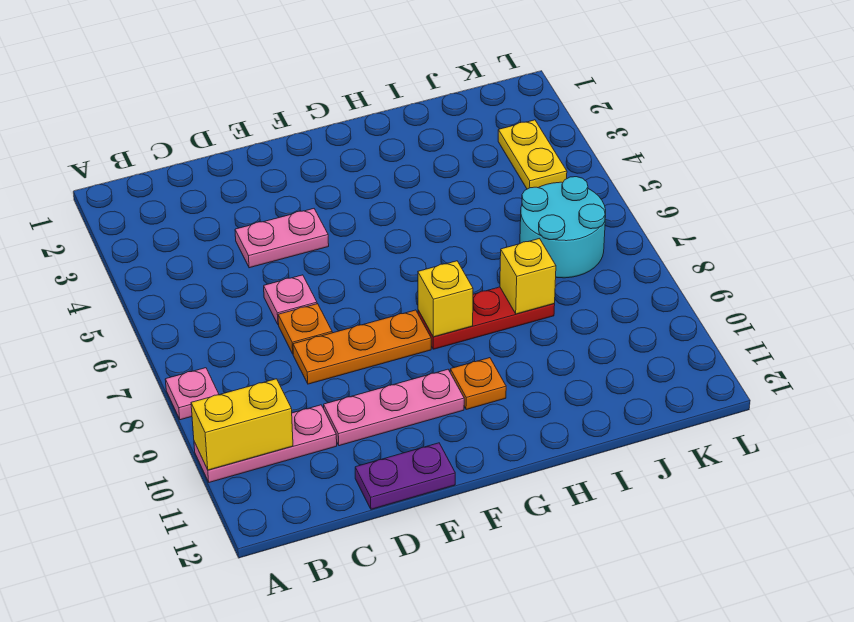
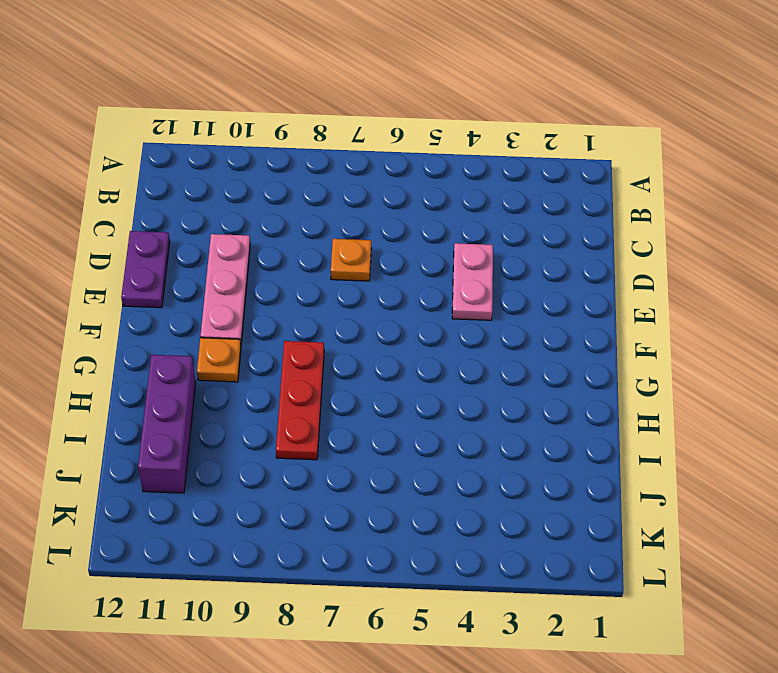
purple brick H11:J11 level 1 -> none
none -> pink plate A8 level 1
none -> pink plate A10:C10 level 1
none -> pink plate D6 level 1

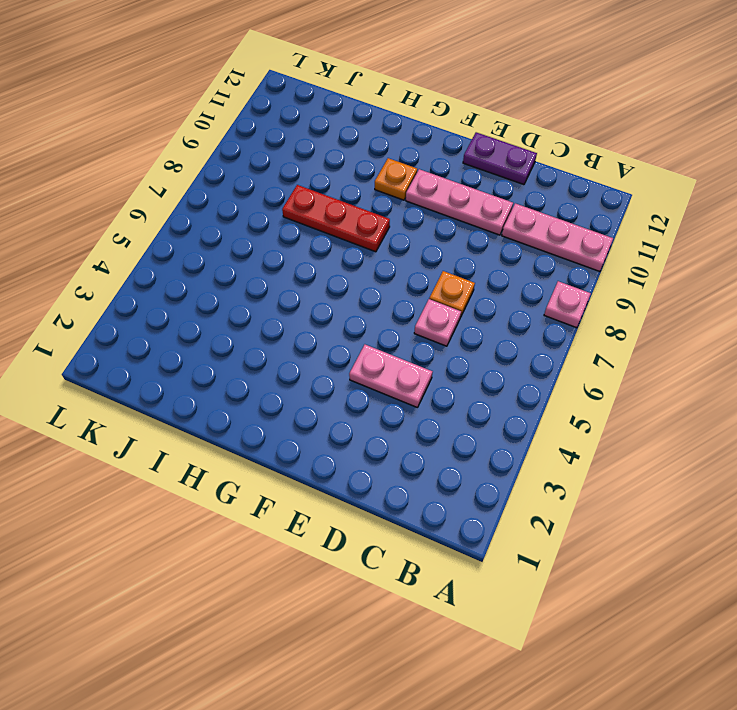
none -> orange plate D8:F8 level 1
none -> cyan round brick J6:K7 level 1
none -> yellow plate K3:K4 level 1

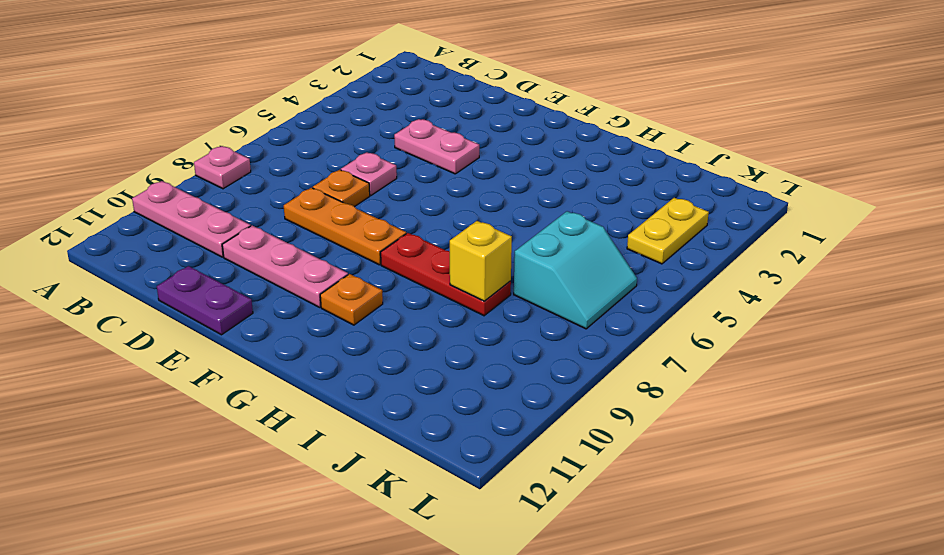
cyan slope J6:K7 level 1 top J -> cyan round brick J6:K7 level 1
none -> yellow brick A10:B10 level 2
none -> yellow brick G8 level 2

